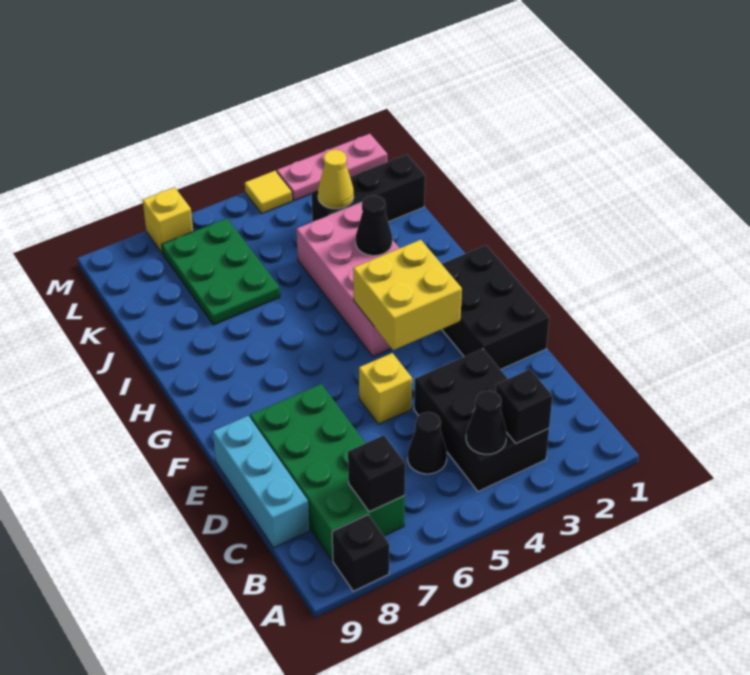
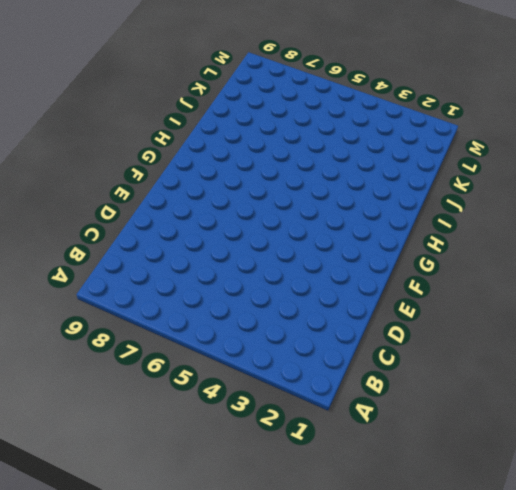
none -> black brick A8 level 1
none -> black brick B3:D4 level 1
none -> green brick B7:E8 level 1

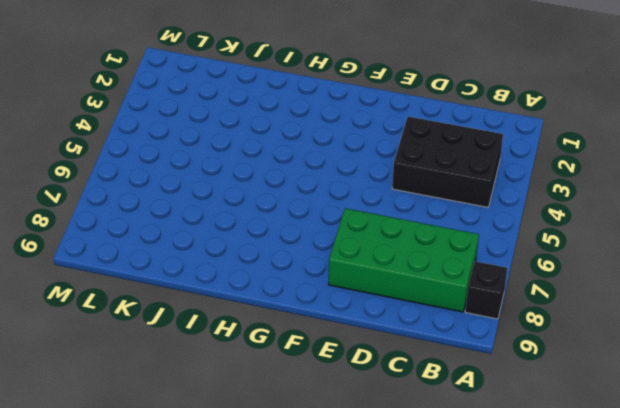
none -> black cone C5 level 1
none -> cyan brick C9:E9 level 1
none -> black brick E1:G2 level 1

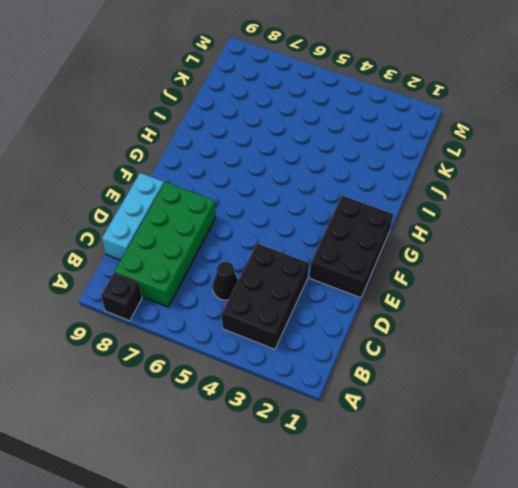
none -> yellow brick E5 level 1
none -> pink brick G3:J4 level 1
none -> green plate J6:L7 level 1

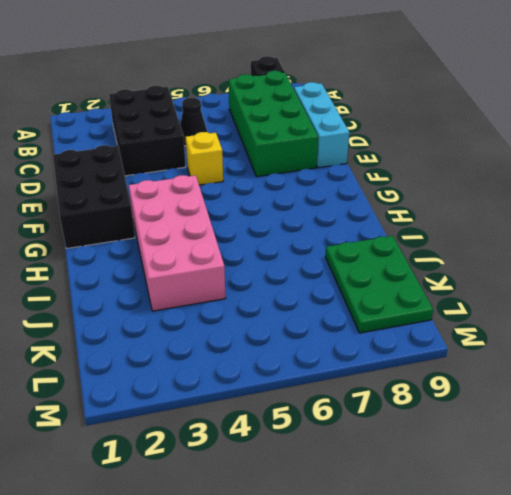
green plate J8:L9 level 1 -> green plate J6:L7 level 1
none -> black brick K1:K3 level 1
none -> pink plate M1:M3 level 1
none -> yellow tile M4 level 1

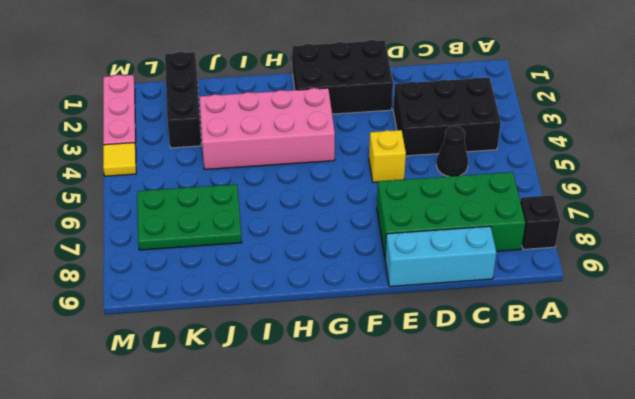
none -> yellow brick M7 level 1
none -> black brick B3 level 2
none -> black cone B4 level 2

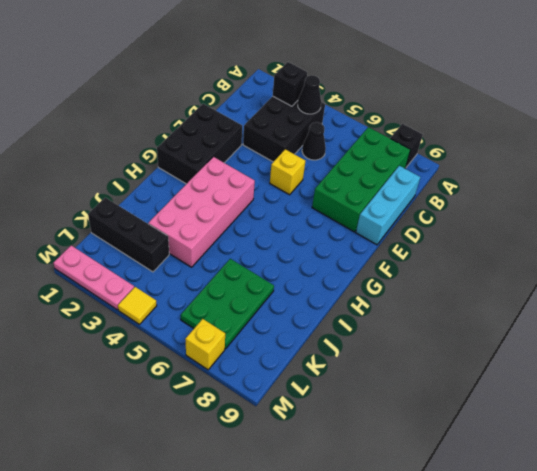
none -> black brick B7 level 2
none -> yellow brick F3:G4 level 2
none -> black cone I3 level 2

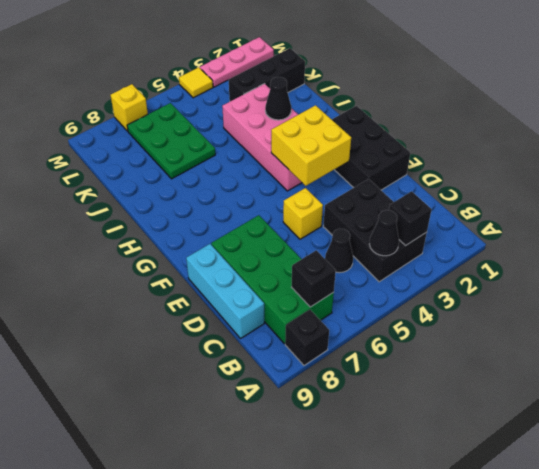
none -> yellow cone K3 level 2

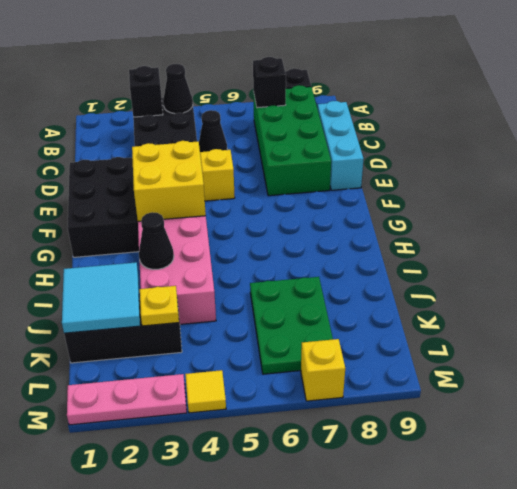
cyan tile J1:K2 level 2 -> none
yellow plate K3 level 2 -> yellow cone K3 level 2

